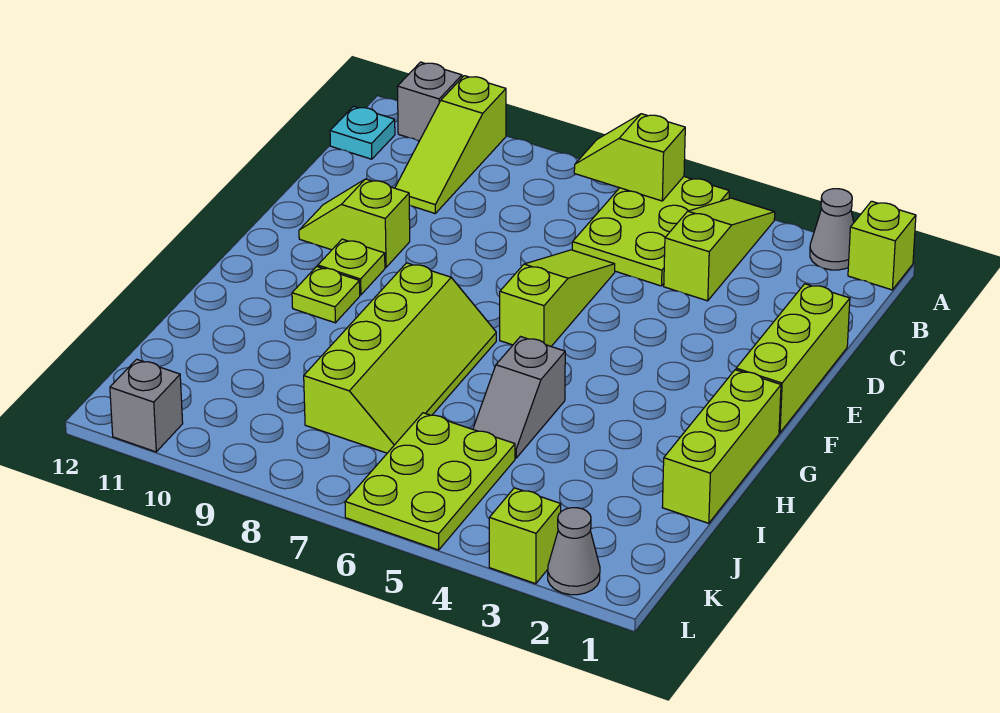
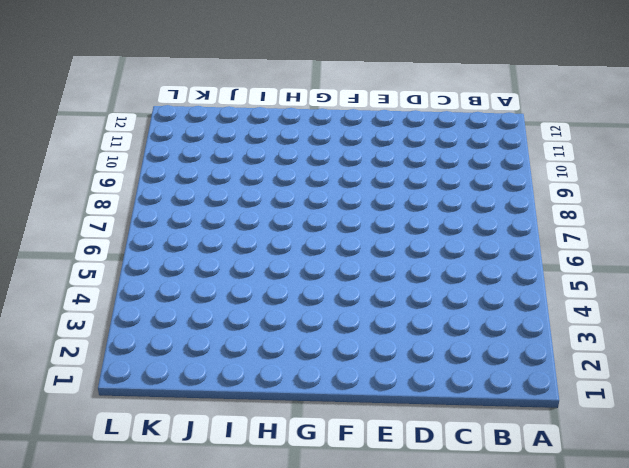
none -> lime brick A1 level 1
none -> grey cone A2 level 1
none -> lime slope A4:C4 level 1 top C

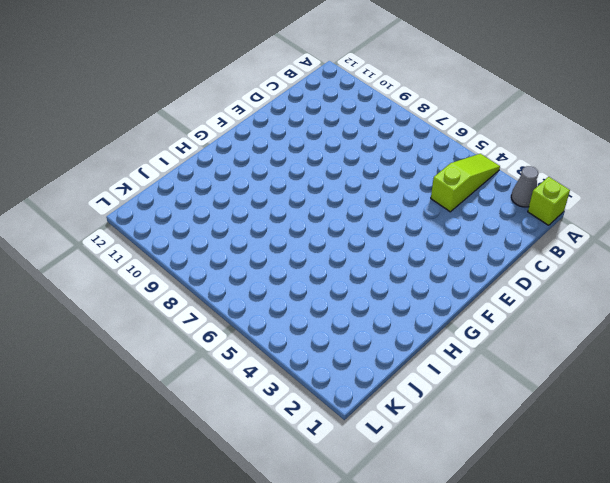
none -> lime plate A5:C6 level 1
none -> lime slope A10:C10 level 1 top A
none -> grey brick A11 level 1

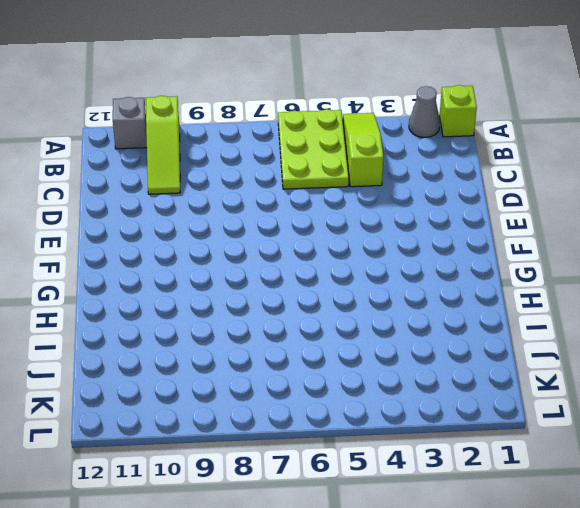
none -> cyan plate B12 level 1
none -> lime brick D1:F1 level 1
none -> lime slope D6:F6 level 1 top F

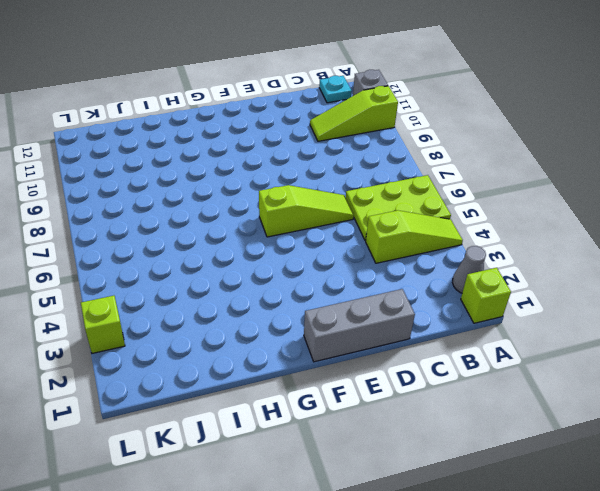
grey brick D1:F1 level 1 -> lime brick D1:F1 level 1
none -> lime slope E10:E11 level 1 top 10
none -> lime plate F10 level 1
none -> lime brick G1:I1 level 1

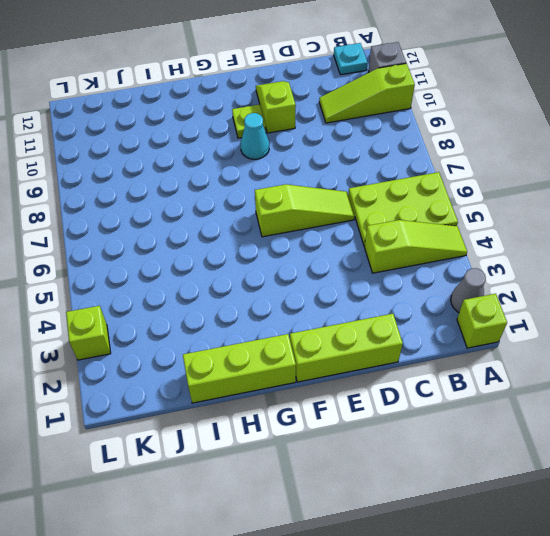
cyan cone F9 level 1 -> none
none -> lime slope G7:J8 level 1 top 8
none -> lime plate G10 level 1
none -> grey slope H5:I5 level 1 top H

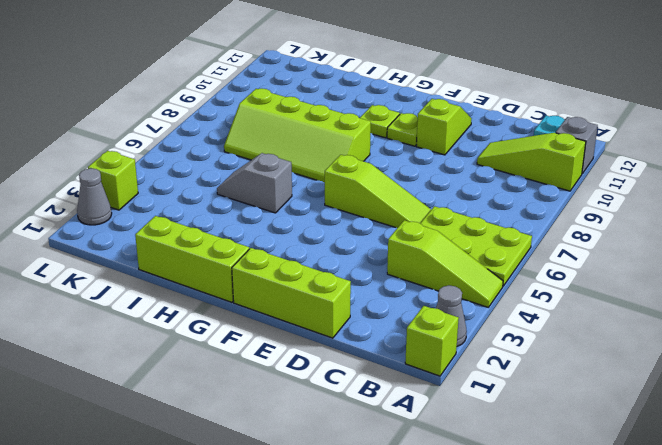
none -> lime plate J5:L6 level 1
none -> grey brick L11 level 1
none -> lime slope A6:A7 level 2 top 6

